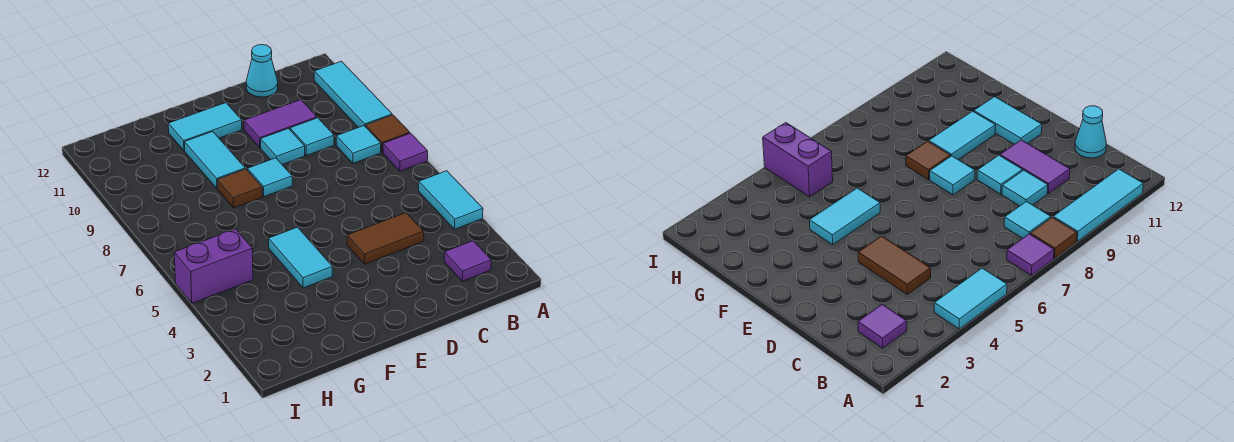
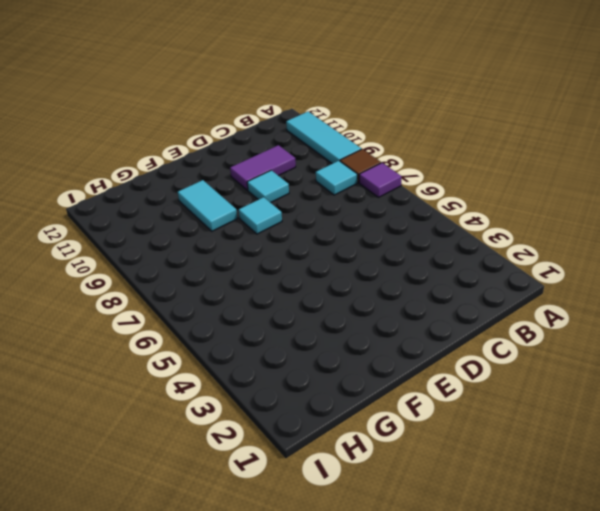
none -> cyan tile A4:A5 level 1
none -> purple tile B2 level 1
none -> brown tile C4:D4 level 1

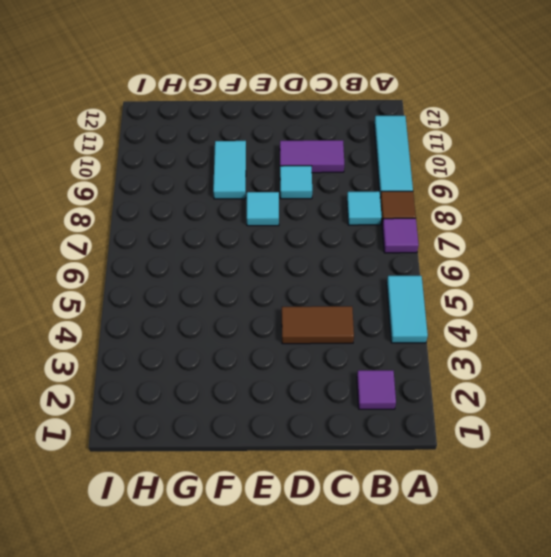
none -> cyan tile C9 level 1
none -> cyan cone C12 level 1
none -> cyan tile E11:F11 level 1

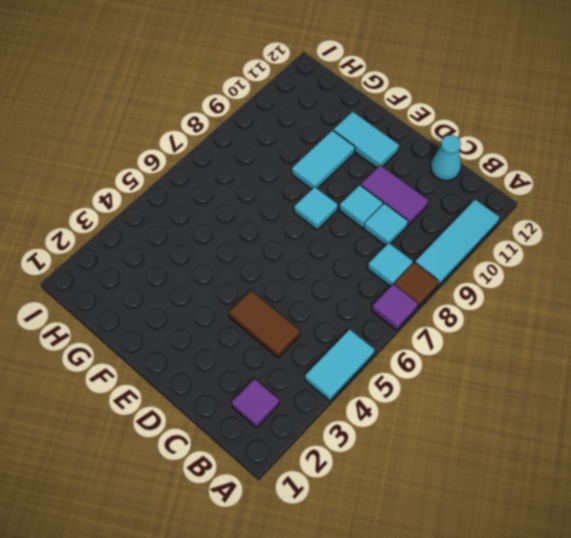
none -> cyan tile F4:F5 level 1
none -> brown tile F8 level 1
none -> purple brick H5:I5 level 1

